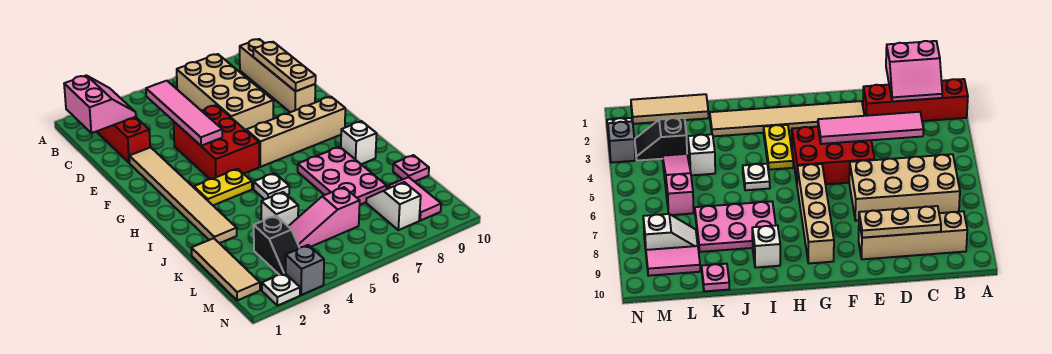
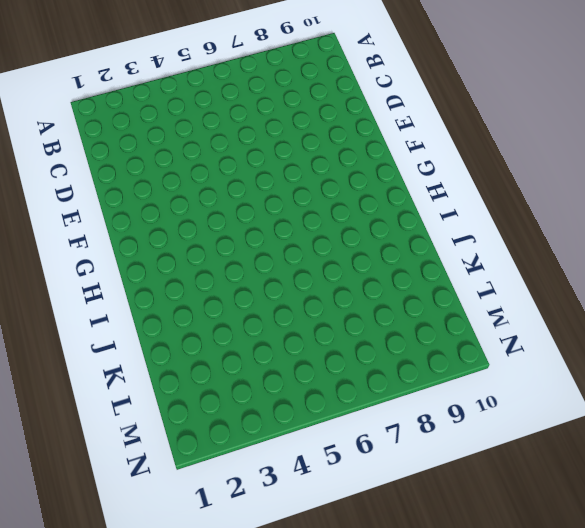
none -> red brick A2:D2 level 1
none -> tan brick B6:E7 level 1
none -> tan brick B9:E9 level 1

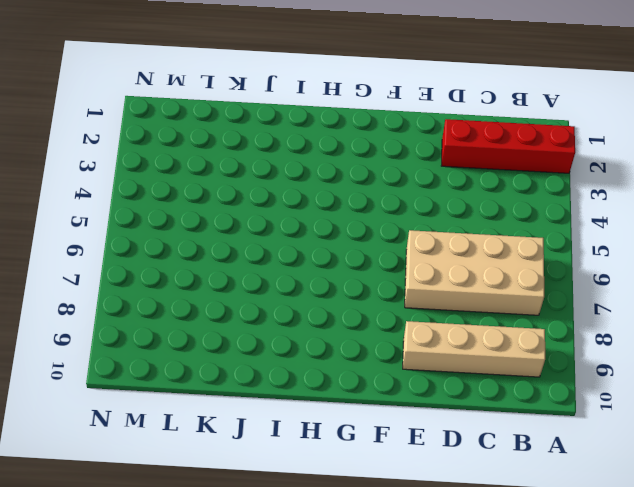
none -> tan tile E2:J2 level 1
none -> red brick E4:G5 level 1
none -> tan brick G6:G9 level 1

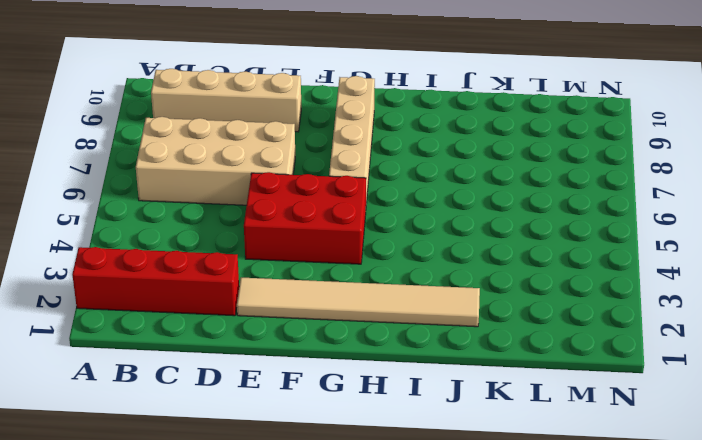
none -> yellow plate H3:H4 level 1
none -> white plate I5 level 1
none -> pink plate I7:K8 level 1

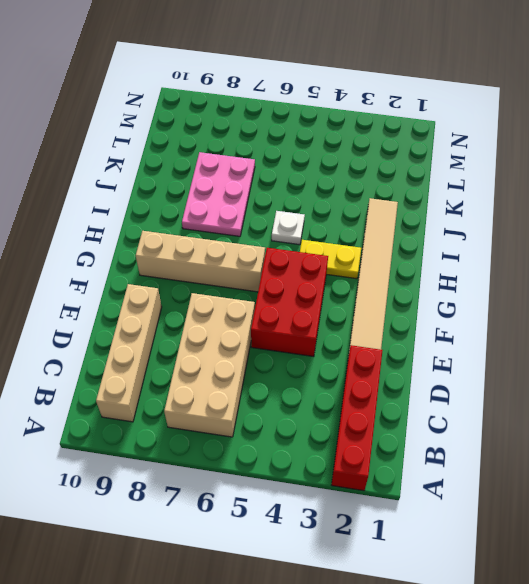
none -> white brick I9 level 1
none -> tan tile K1:M1 level 1
none -> white brick K4 level 1

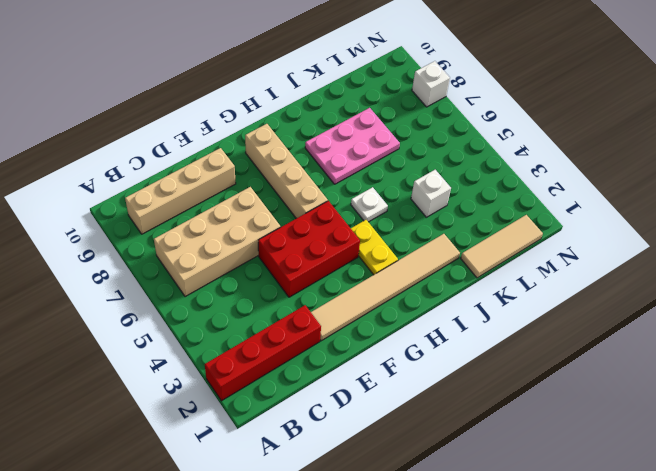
white brick N8 level 1 -> white brick I9 level 1
none -> pink plate K10 level 1
none -> black slope L3:M3 level 1 top L
none -> pink slope L4:L6 level 1 top 6

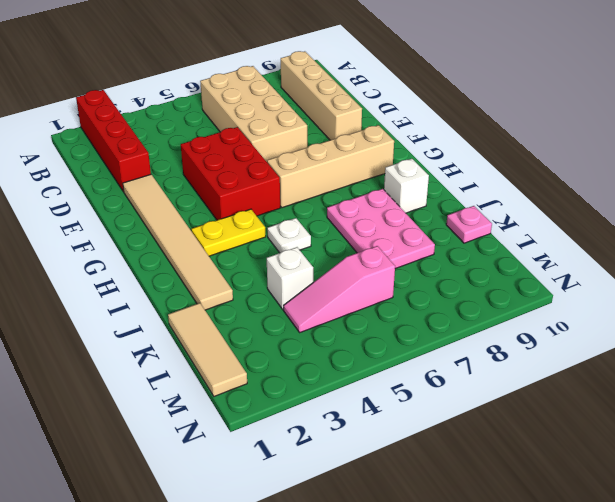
none -> black slope L3:M3 level 1 top L
none -> white slope L8:M8 level 1 top M
none -> pink tile L9:M9 level 1

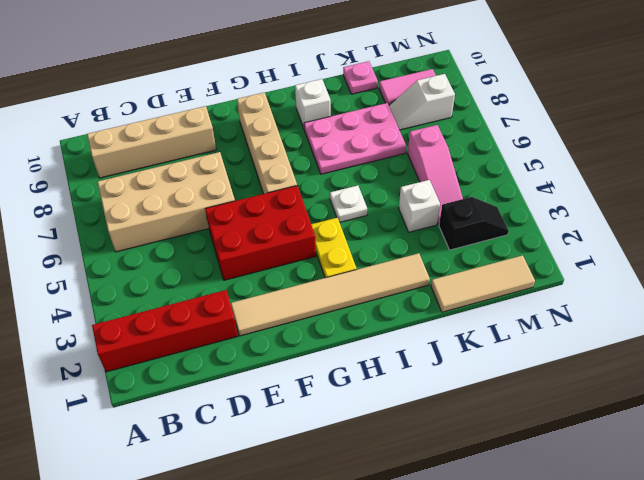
none -> white plate N2 level 1
none -> grey brick N3 level 1
none -> pink slope B1:C2 level 2 top 1

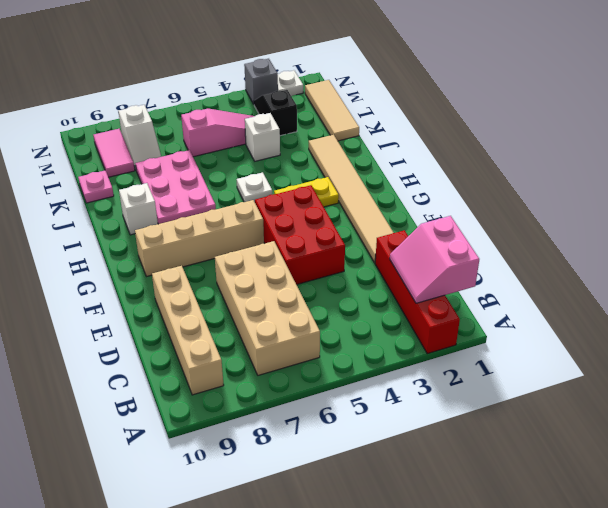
none -> pink tile C4:F4 level 2
none -> tan plate C9:E9 level 2

